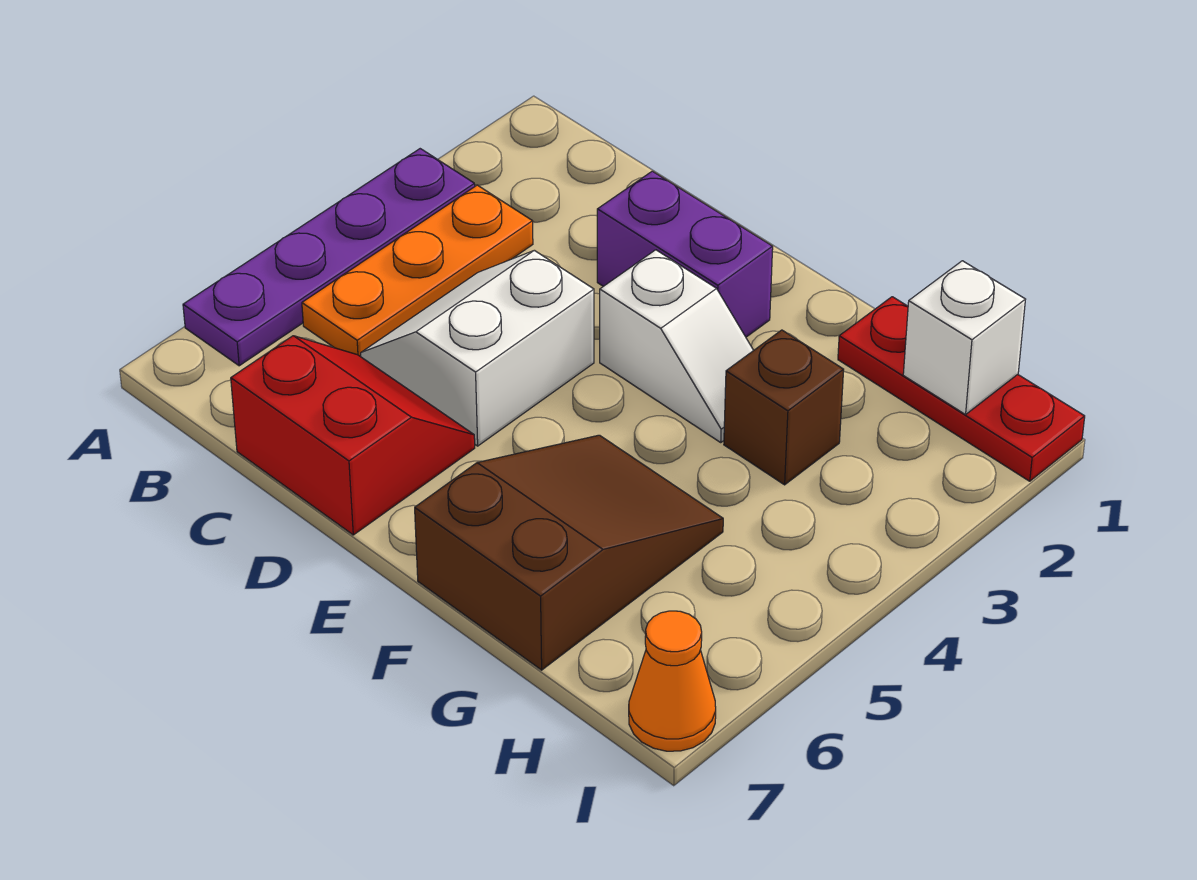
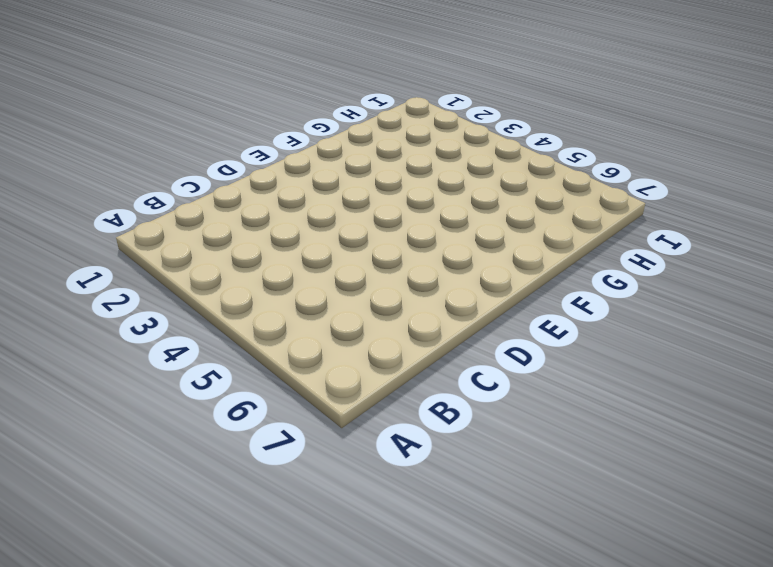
none -> purple plate A3:A6 level 1
none -> orange plate B3:B5 level 1

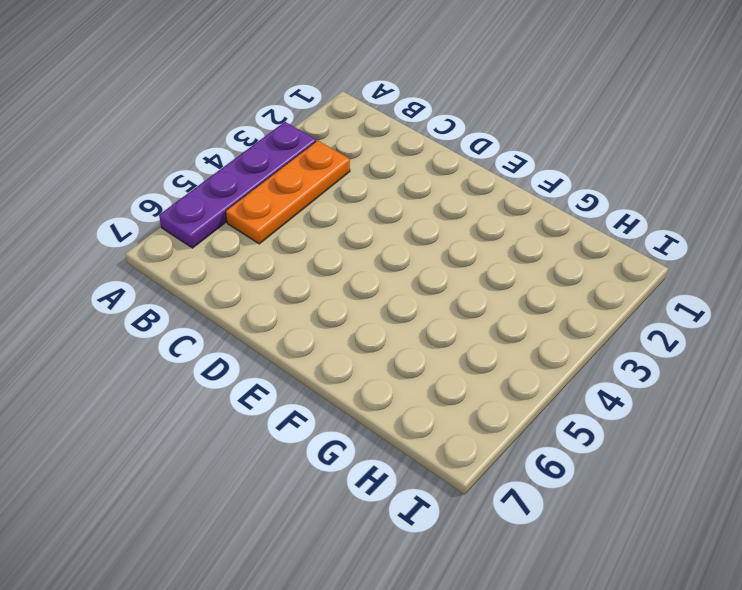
none -> white slope C4:D5 level 1 top D
none -> red slope C6:D7 level 1 top 7

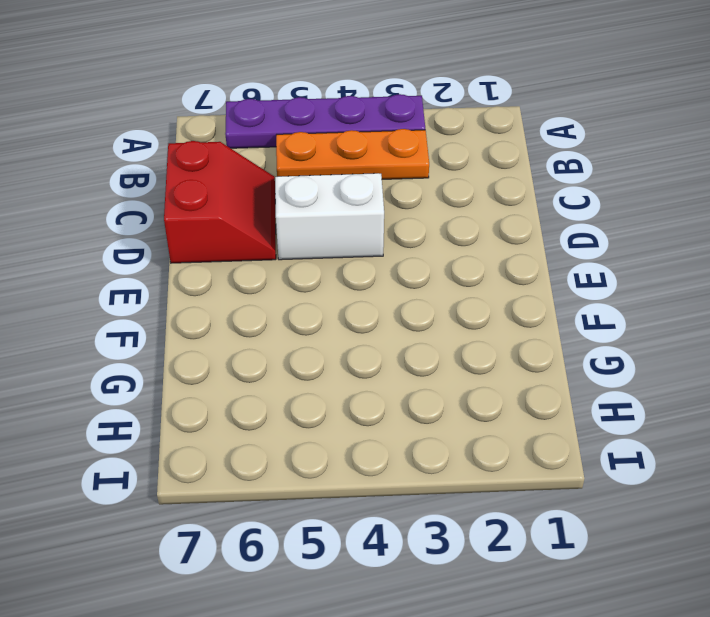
none -> purple brick D2:E2 level 1
none -> white slope E3:F3 level 1 top E

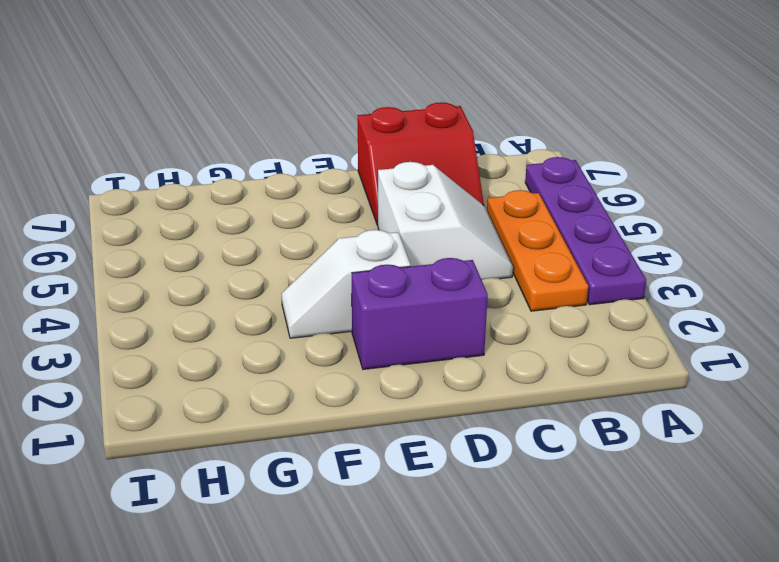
none -> brown slope F5:G7 level 1 top 7
none -> red plate G1:I1 level 1

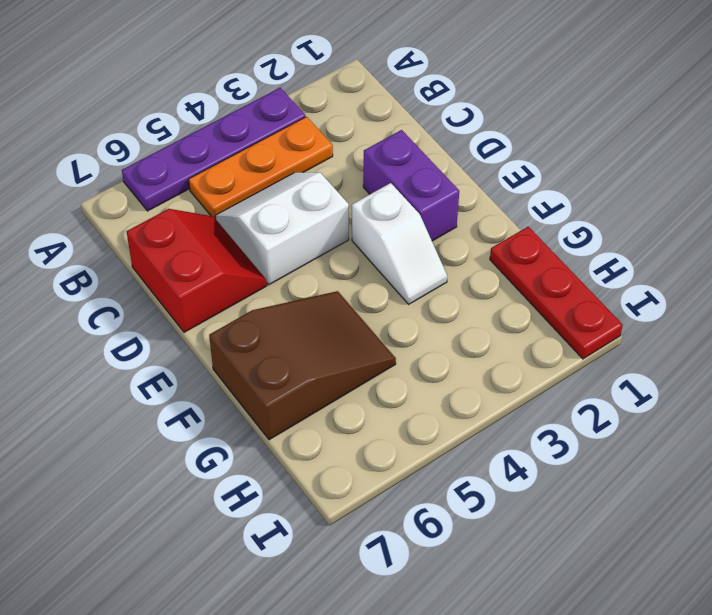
none -> brown brick G3 level 1
none -> orange cone I7 level 1

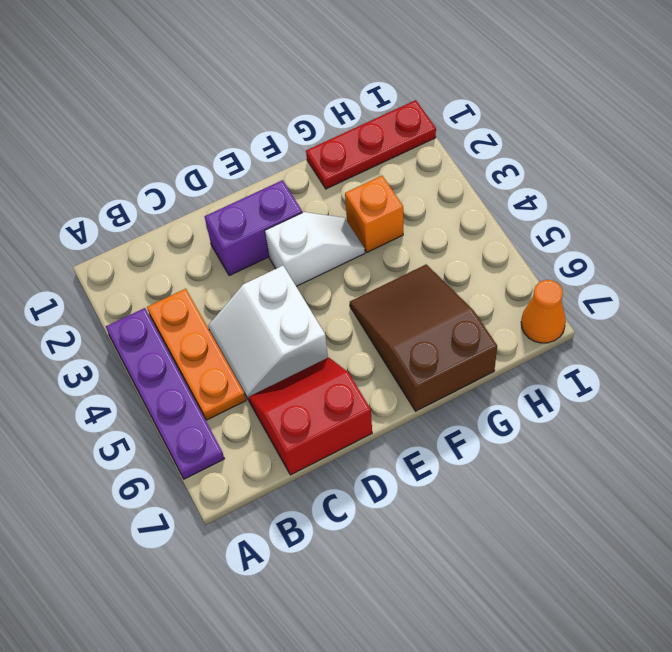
orange brick G3 level 1 -> brown brick G3 level 1
none -> white brick H1 level 2

